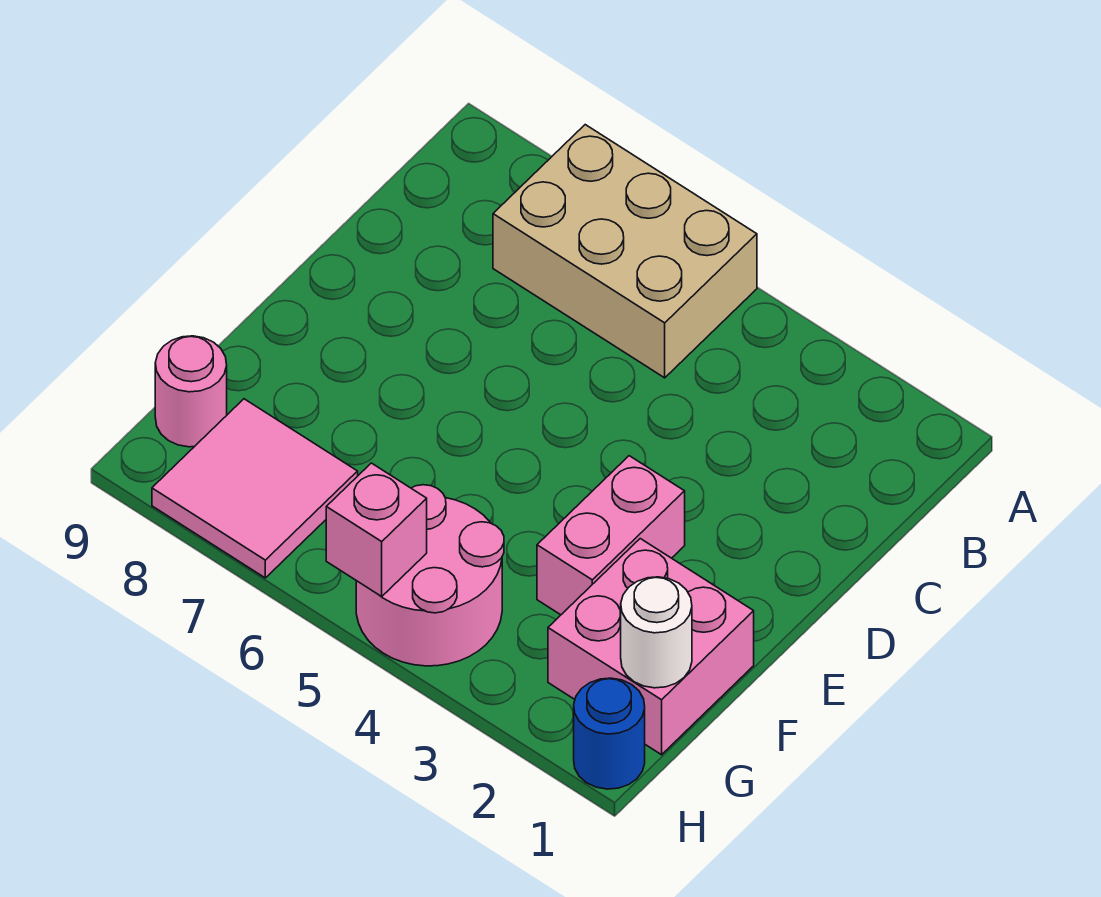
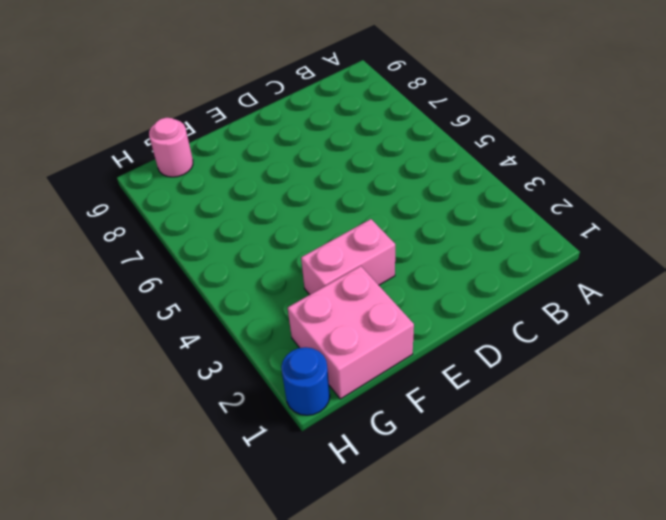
none -> tan brick A5:B7 level 1
none -> pink round brick G4:H5 level 1

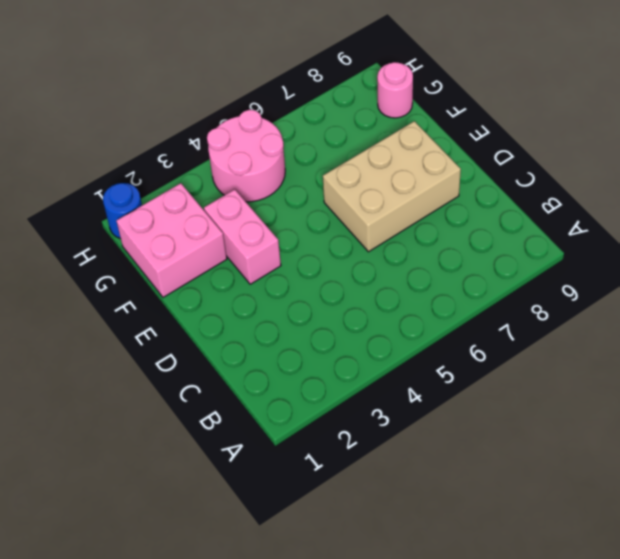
tan brick D6:E8 level 1 -> tan brick A5:B7 level 1
none -> pink tile G7:H8 level 1
none -> white round brick G1 level 2

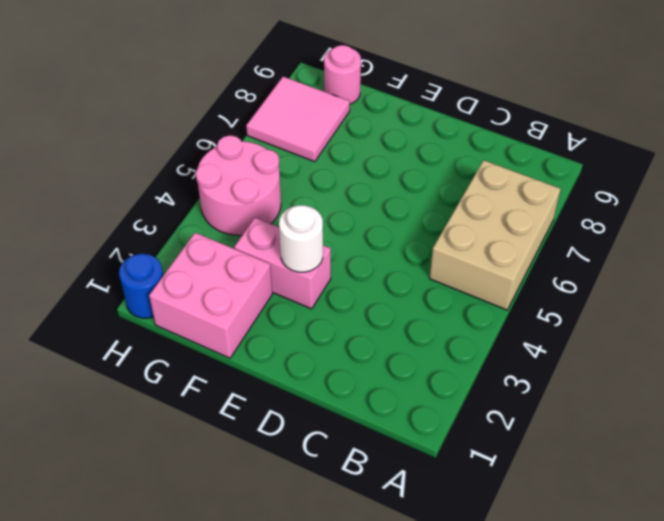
white round brick E3 level 2 -> white round brick G1 level 2
none -> pink brick H5 level 2

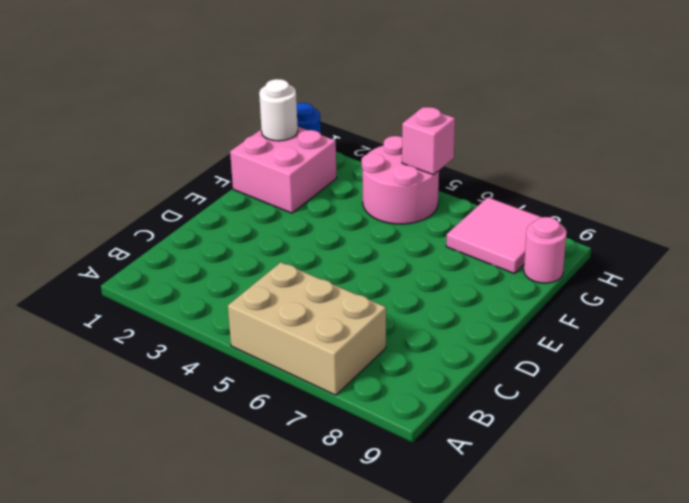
none -> pink brick E3:F3 level 1

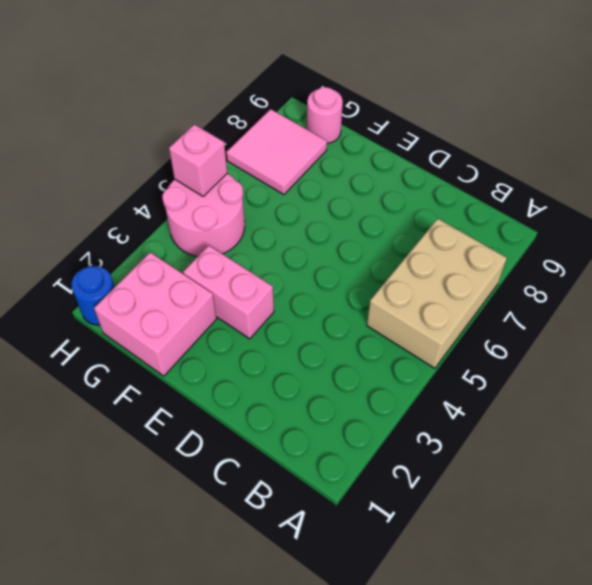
none -> white round brick G1 level 2

